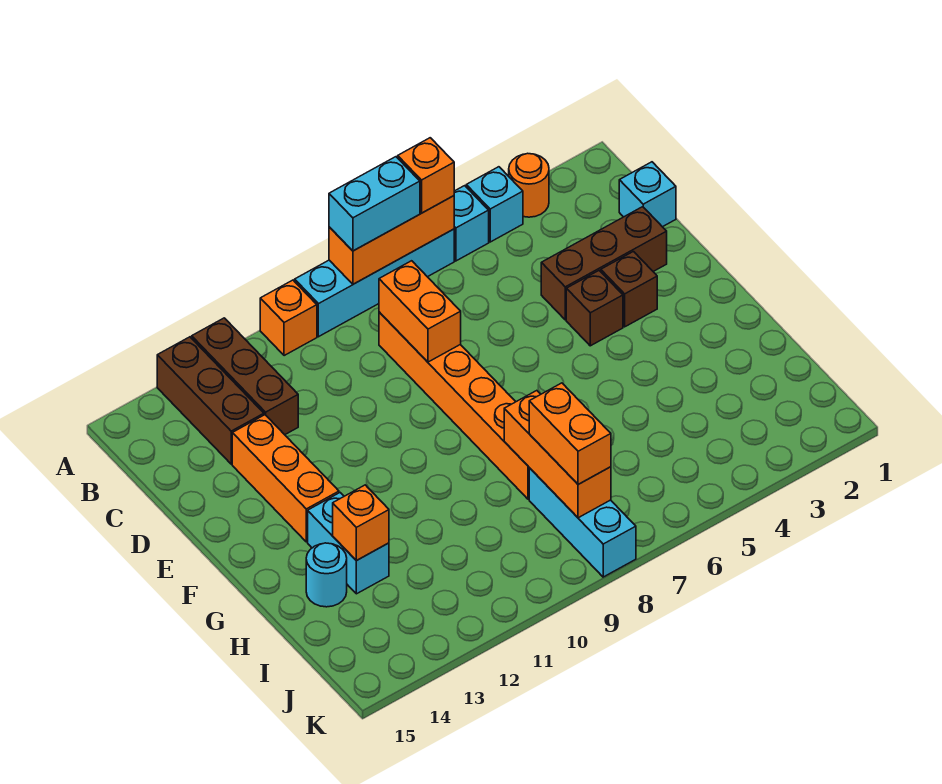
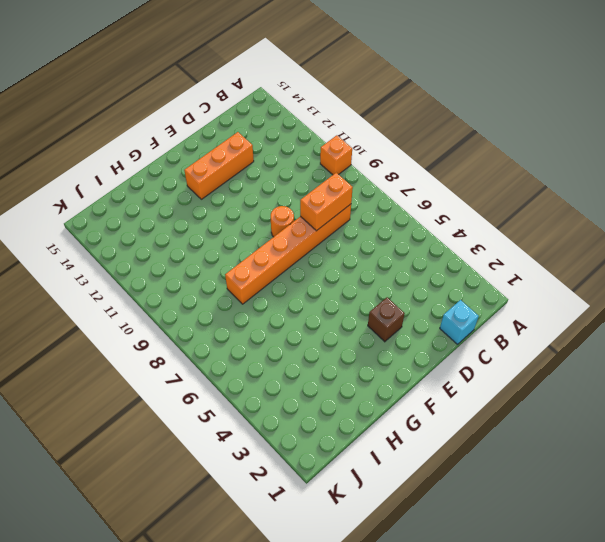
orange round brick E9 level 1 -> orange round brick A3 level 1
none -> cyan brick A4 level 1
none -> cyan brick A5 level 1
none -> cyan brick A6:A9 level 1

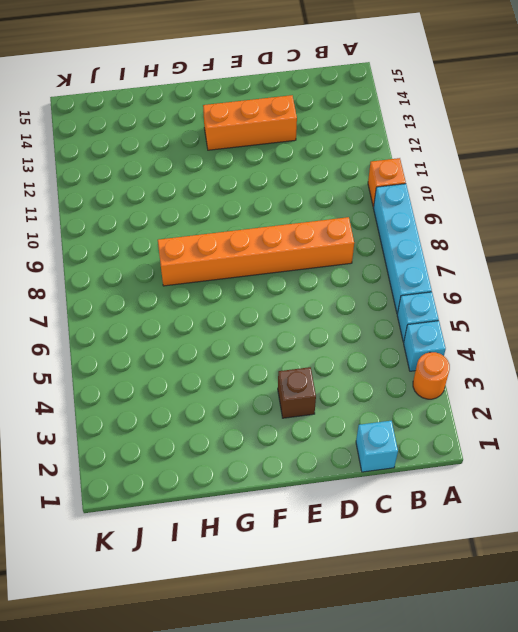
none -> brown brick A12:C12 level 1
none -> brown brick A13:C13 level 1
none -> brown brick D2:D4 level 1

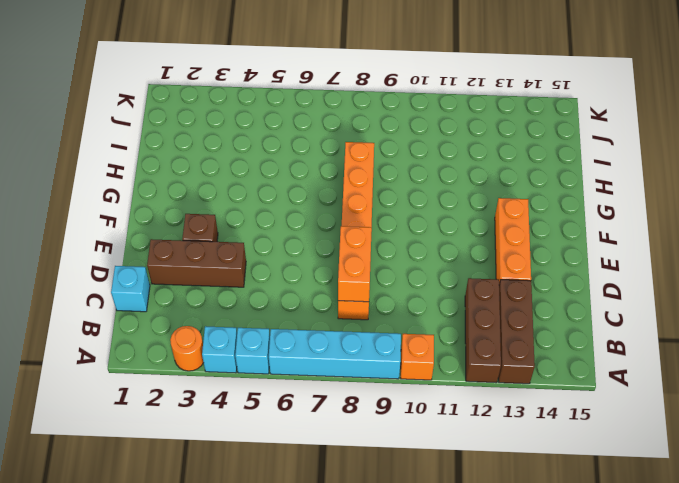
none -> brown brick E4 level 1
none -> cyan brick G13:H13 level 1
none -> cyan round brick H14 level 1

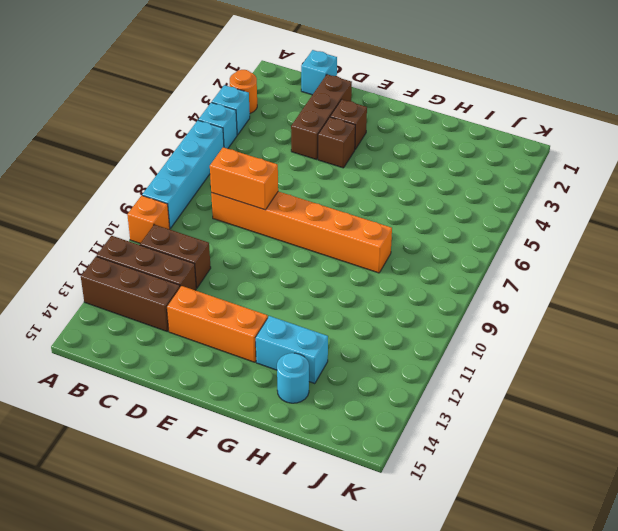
brown brick B11:C11 level 1 -> none
none -> cyan brick I8:K8 level 1
none -> orange brick A6:A8 level 2
none -> orange brick H8:J8 level 2

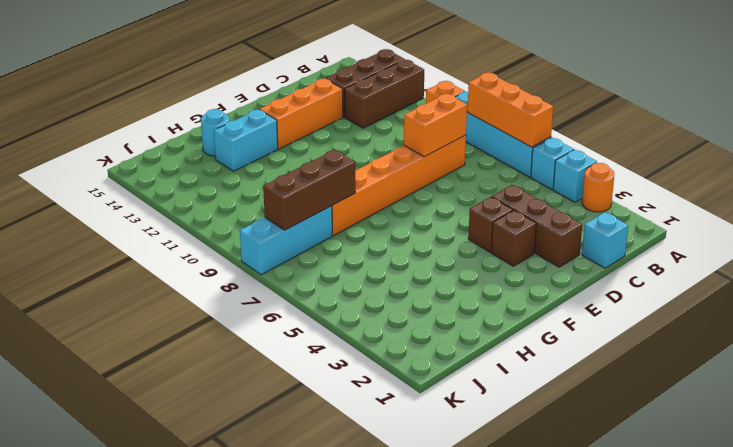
brown brick H8:J8 level 2 -> orange brick H8:J8 level 2
none -> orange brick H13 level 2
none -> orange brick A6 level 3
none -> cyan brick A7:A8 level 3

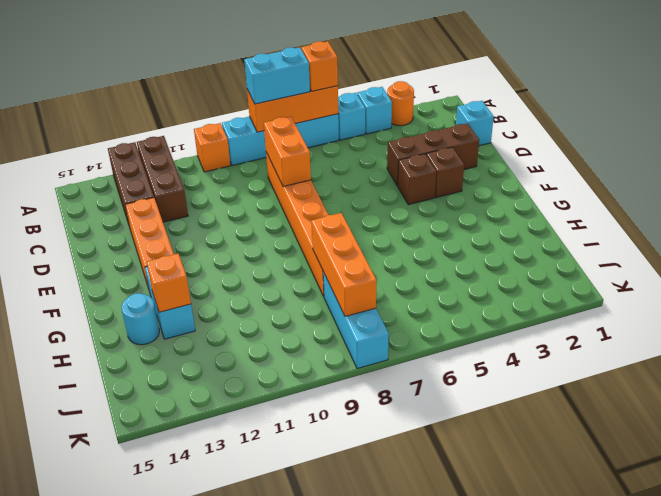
none -> orange brick I8:J8 level 3

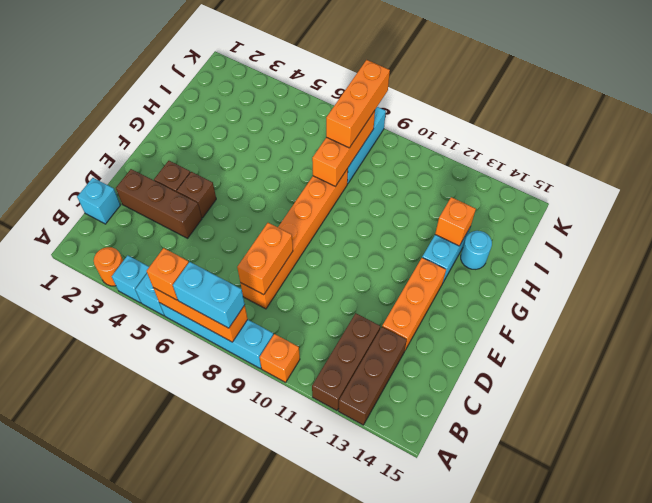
orange brick I8:K8 level 3 -> orange brick I8:J8 level 3

